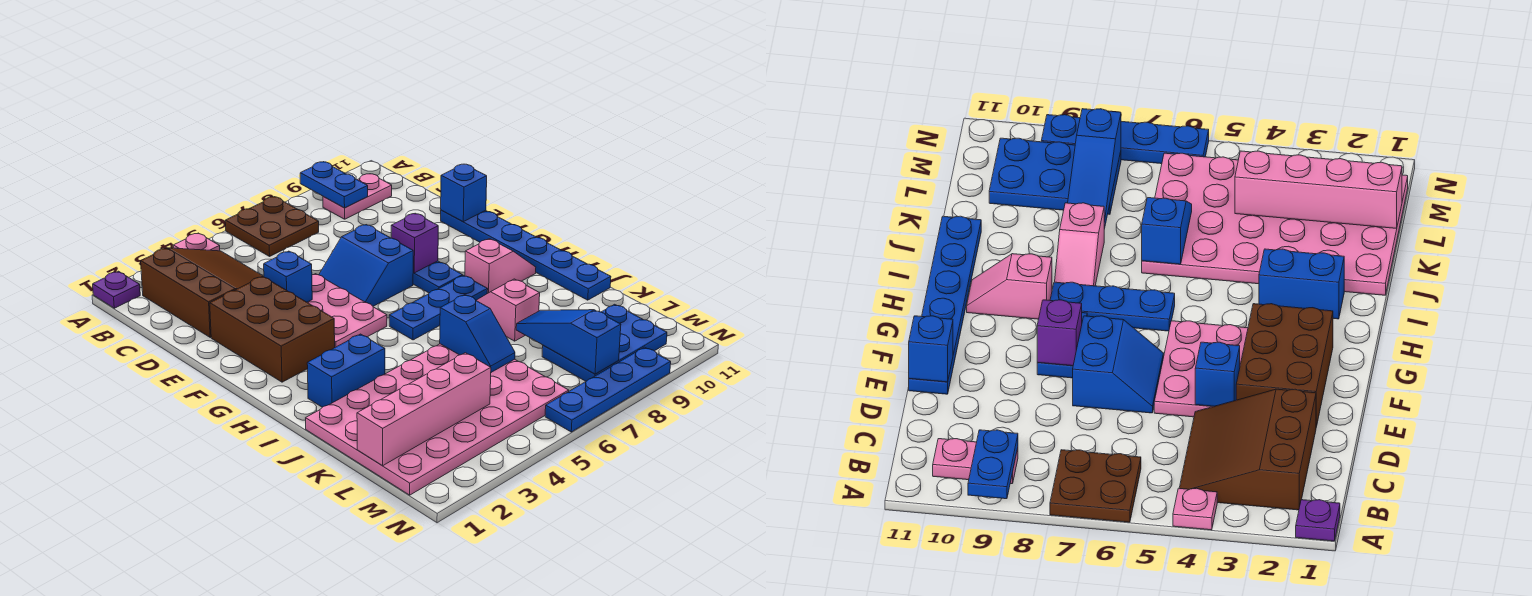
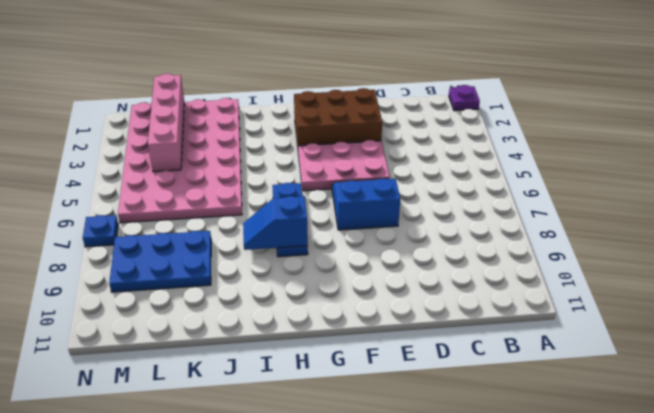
blue slope H8:I8 level 2 top H -> blue slope J6:K6 level 2 top J
blue plate K8:M9 level 1 -> blue plate L8:M10 level 1
blue plate N7 level 1 -> blue plate N6:N9 level 1
none -> pink plate A4 level 1
none -> brown plate A6:B7 level 1
none -> brown slope B2:D4 level 1 top 2

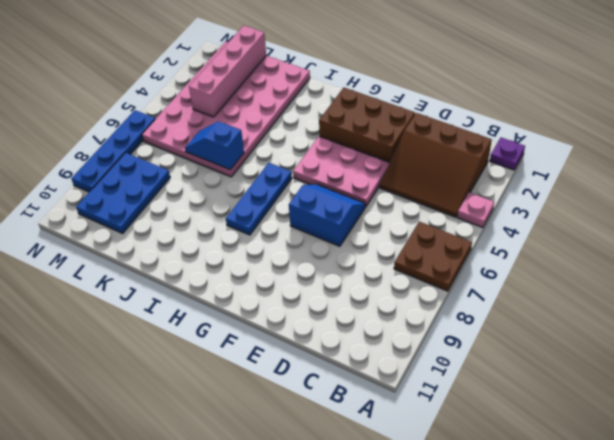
none -> pink plate B9:B10 level 1
none -> blue plate E11:J11 level 1
none -> blue plate F8:G8 level 1

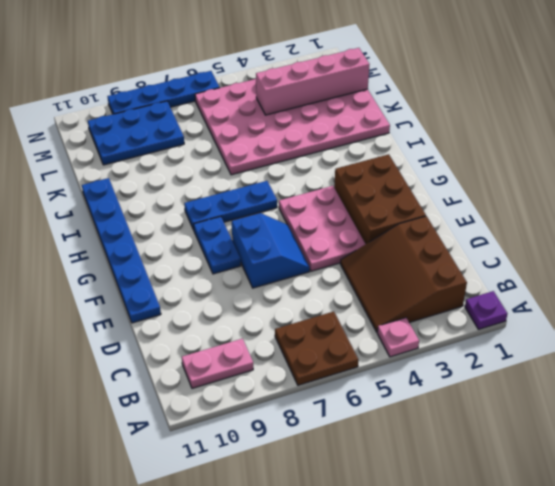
none -> pink slope H9:H10 level 1 top 9
none -> blue brick I2:I3 level 1
none -> pink slope I8:J8 level 1 top J

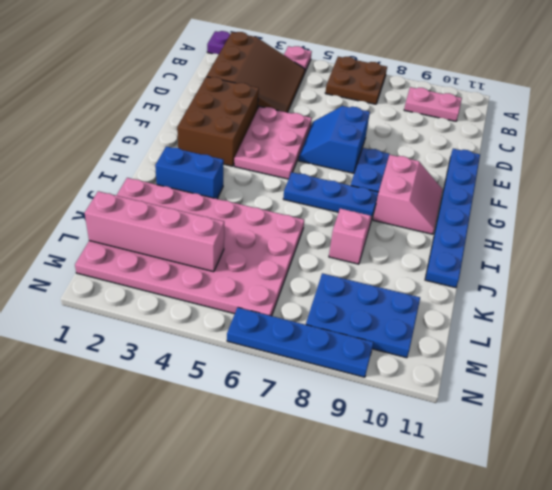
pink slope G9:H10 level 1 top 9 -> pink slope H9:H10 level 1 top 9
none -> blue plate A9:B9 level 2
none -> blue brick E4 level 2
none -> blue brick E11 level 2

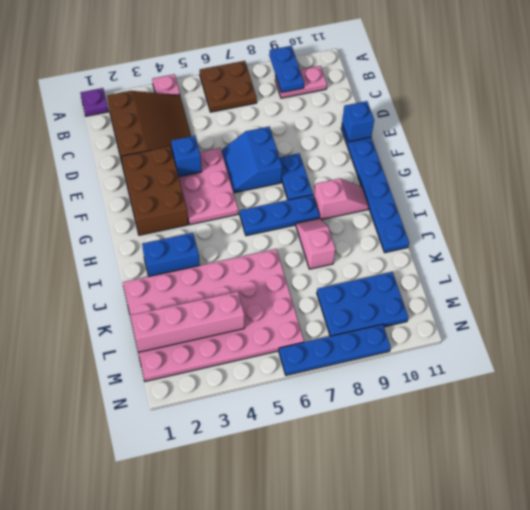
none -> purple brick F8 level 2
none -> blue slope J6:K6 level 2 top J
none -> blue slope K8:M8 level 2 top M

